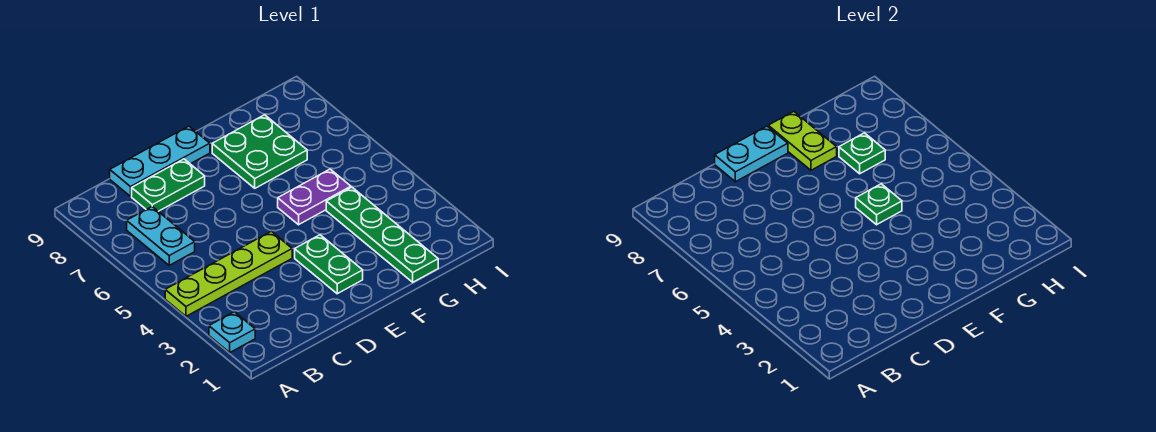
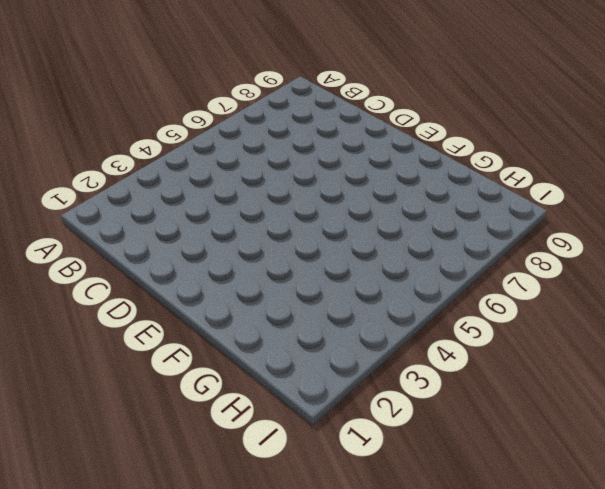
none -> cyan plate A2 level 1
none -> lime plate A4:D4 level 1
none -> cyan plate B6:B7 level 1

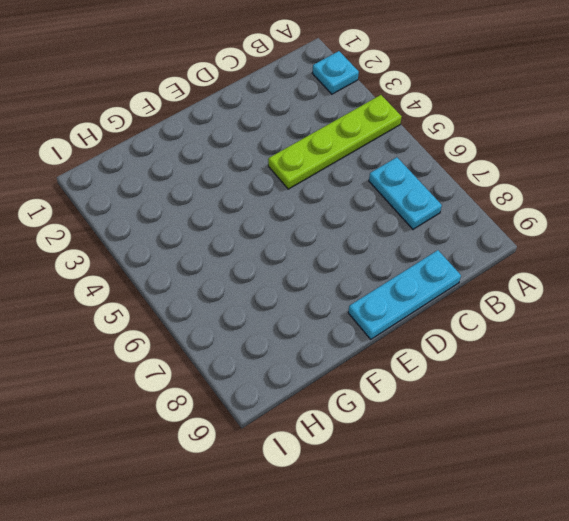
none -> green plate C8:D8 level 1
none -> green plate E2:E3 level 1
none -> purple plate F5:G5 level 1

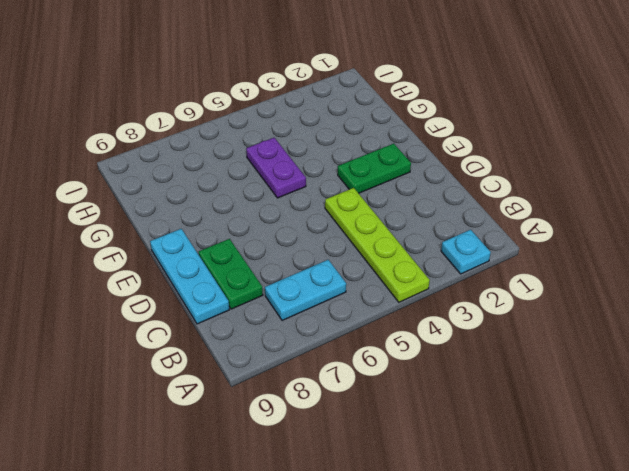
none -> green plate F7:G8 level 1
none -> green plate G1:G4 level 1
none -> cyan plate D9:E9 level 2

